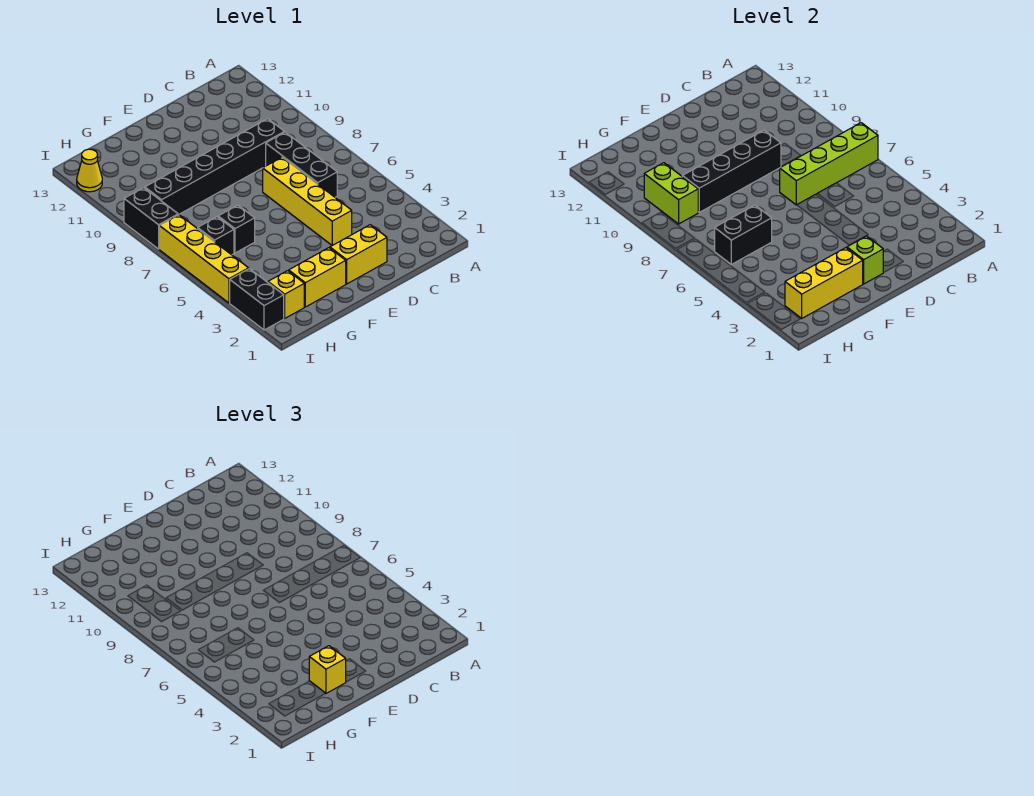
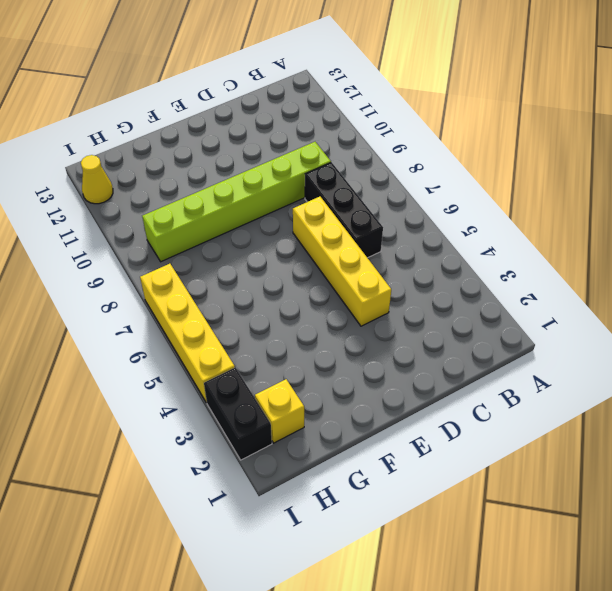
lime brick C9:H9 level 1 -> black brick C9:H9 level 1
none -> yellow brick D2:E2 level 1
none -> yellow brick F2:G2 level 1
none -> black brick G6 level 1

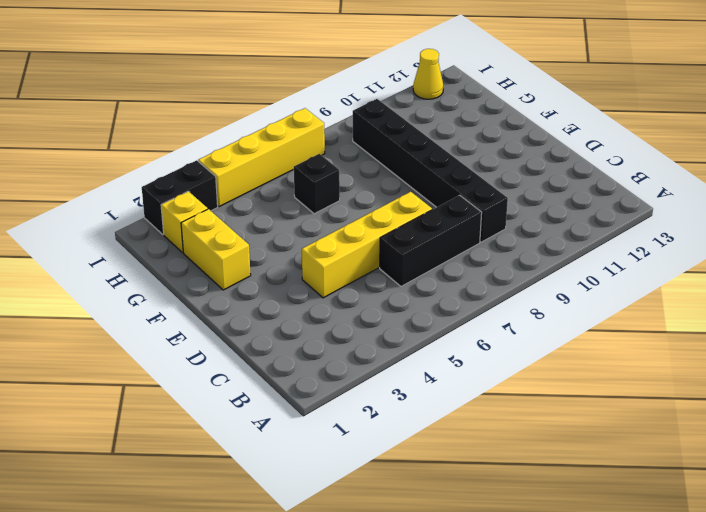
none -> yellow brick D2:E2 level 1
none -> black brick H6 level 1
none -> black brick I8:I9 level 1

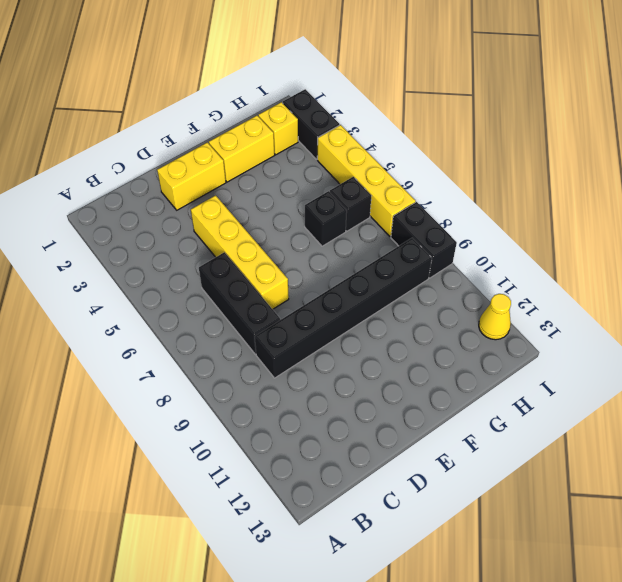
none -> lime brick A7:D7 level 2
none -> black brick D9:G9 level 2
none -> lime brick E2 level 2

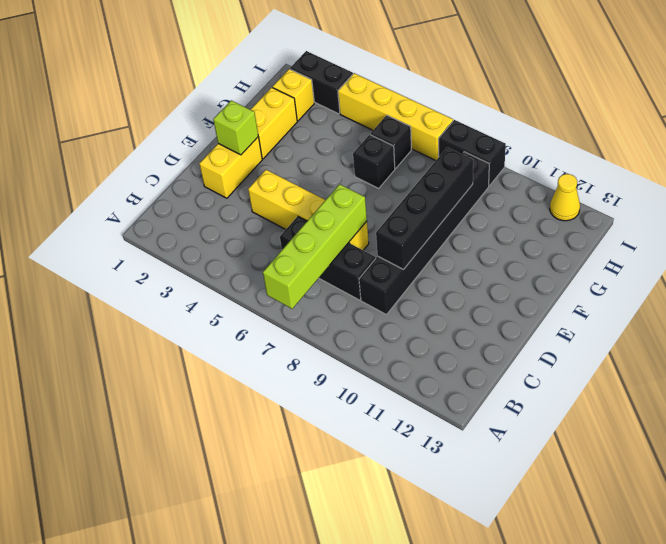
none -> yellow brick F2:H2 level 2
none -> black brick G6:H6 level 2
none -> lime brick H9:H10 level 2

